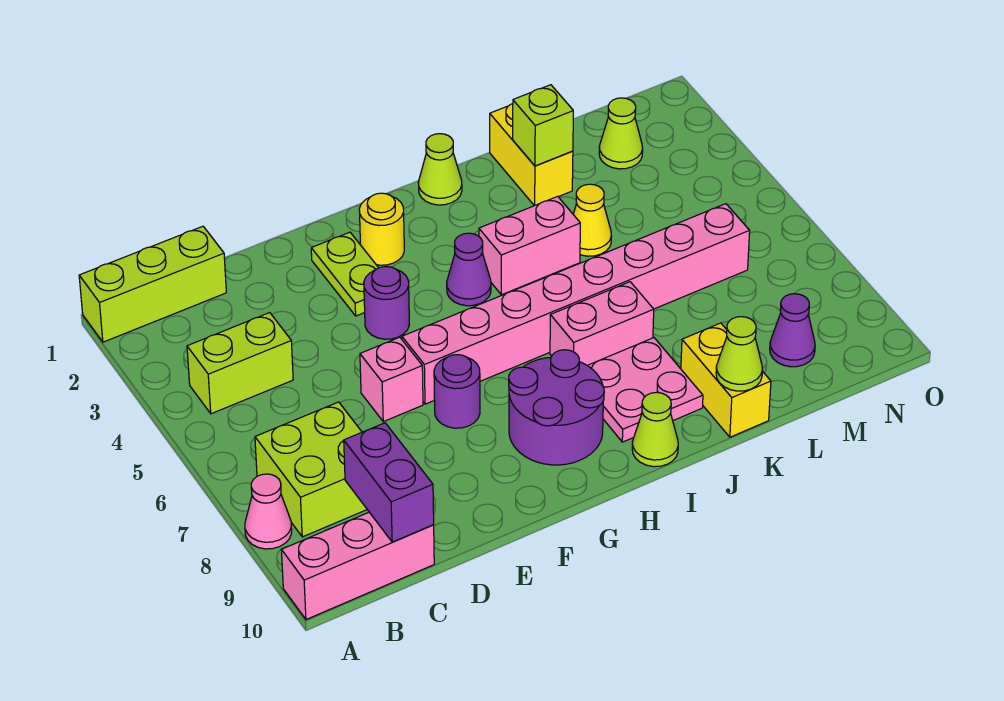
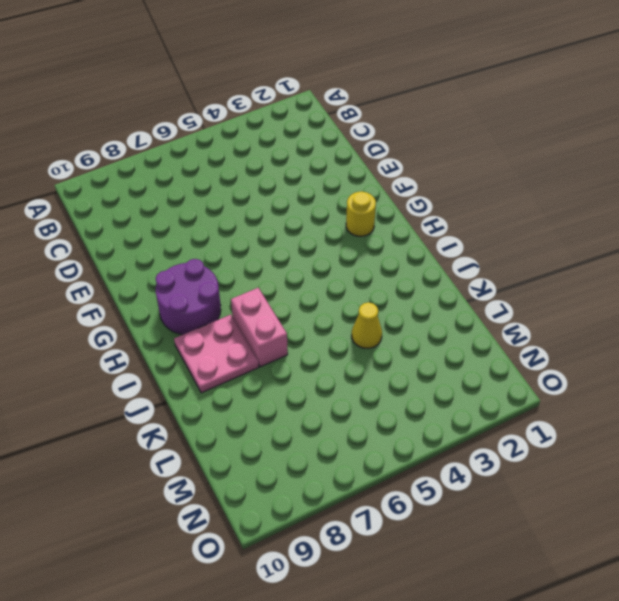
none -> lime brick A1:C1 level 1
none -> pink cone A8 level 1
none -> pink brick A10:C10 level 1

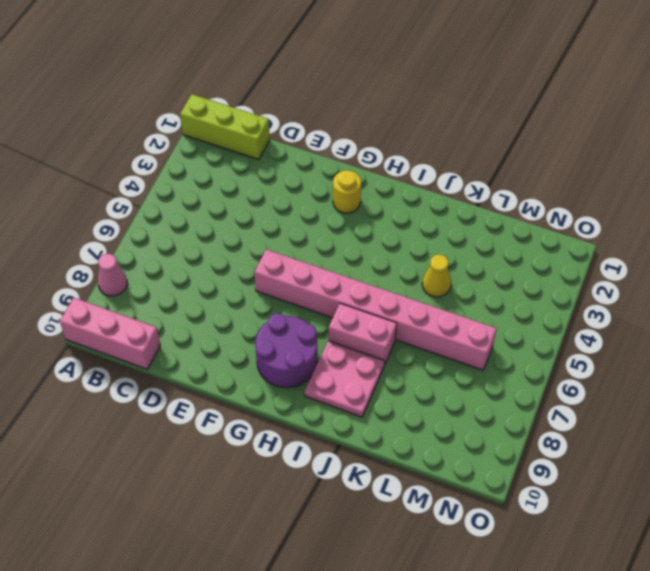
none -> lime brick B4:C4 level 1
none -> lime brick B7:C8 level 1
none -> pink brick E6 level 1

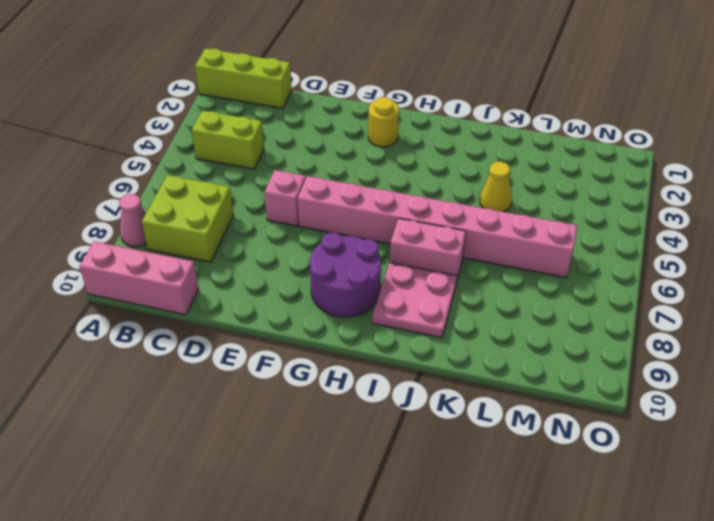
none -> lime plate F2:F3 level 1
none -> purple round brick F4 level 1
none -> purple round brick F7 level 1

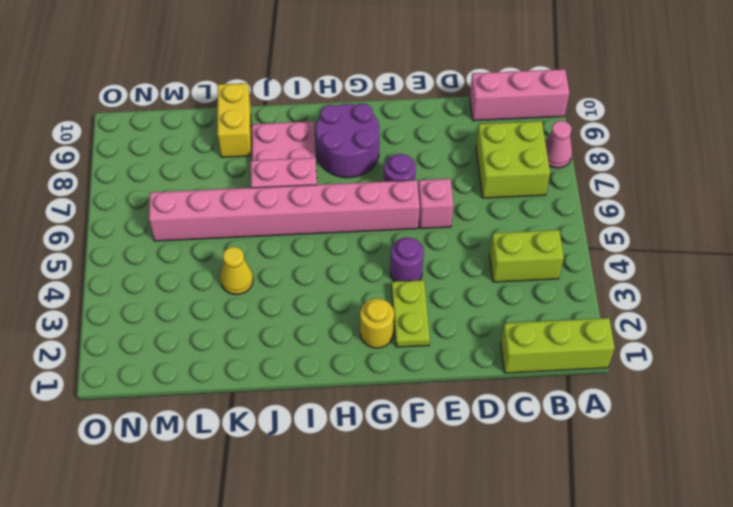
none -> purple cone H4 level 1
none -> lime cone I1 level 1
none -> pink brick I4:J4 level 1

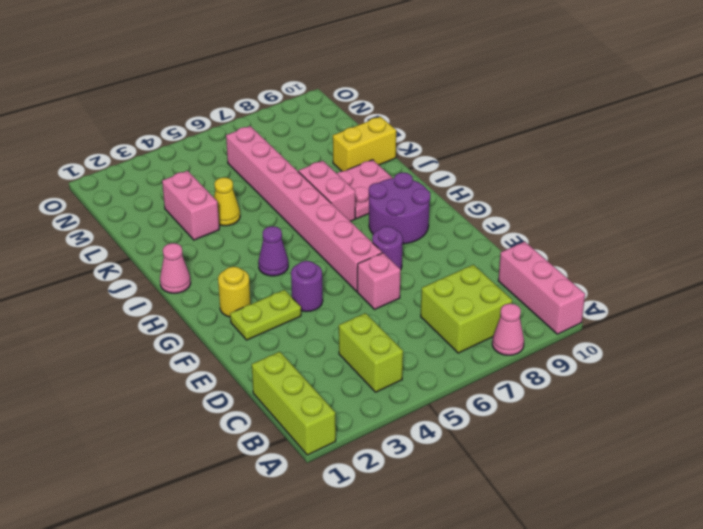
pink cone I1 level 1 -> lime cone I1 level 1
pink brick K3:L3 level 1 -> pink brick I4:J4 level 1
none -> lime cone I10 level 1
none -> yellow brick K1:K2 level 1
none -> lime cone M2 level 1

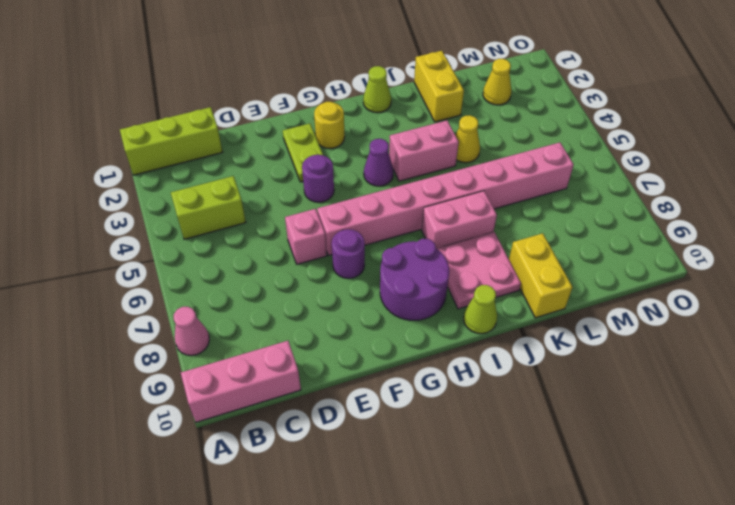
yellow cone M2 level 1 -> lime cone M2 level 1
none -> lime brick B7:C8 level 1
none -> purple cone M9 level 1
none -> purple brick C9:C10 level 2

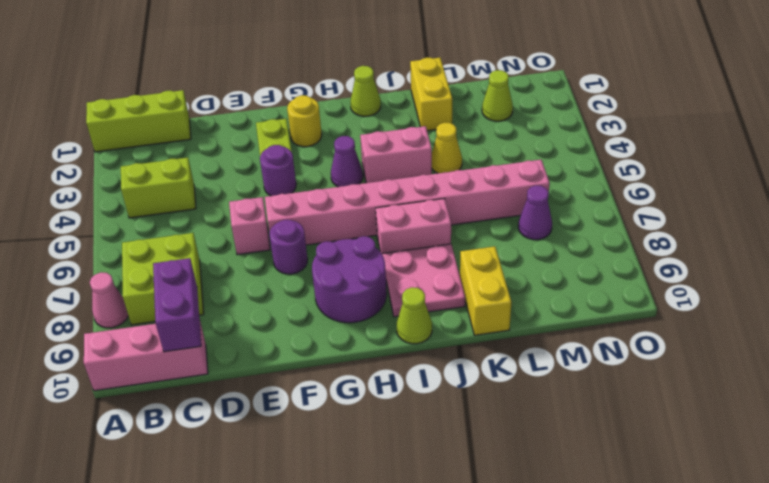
purple cone M7 level 1 -> purple cone M9 level 1
none -> lime brick K2 level 2
none -> lime cone K10 level 2

